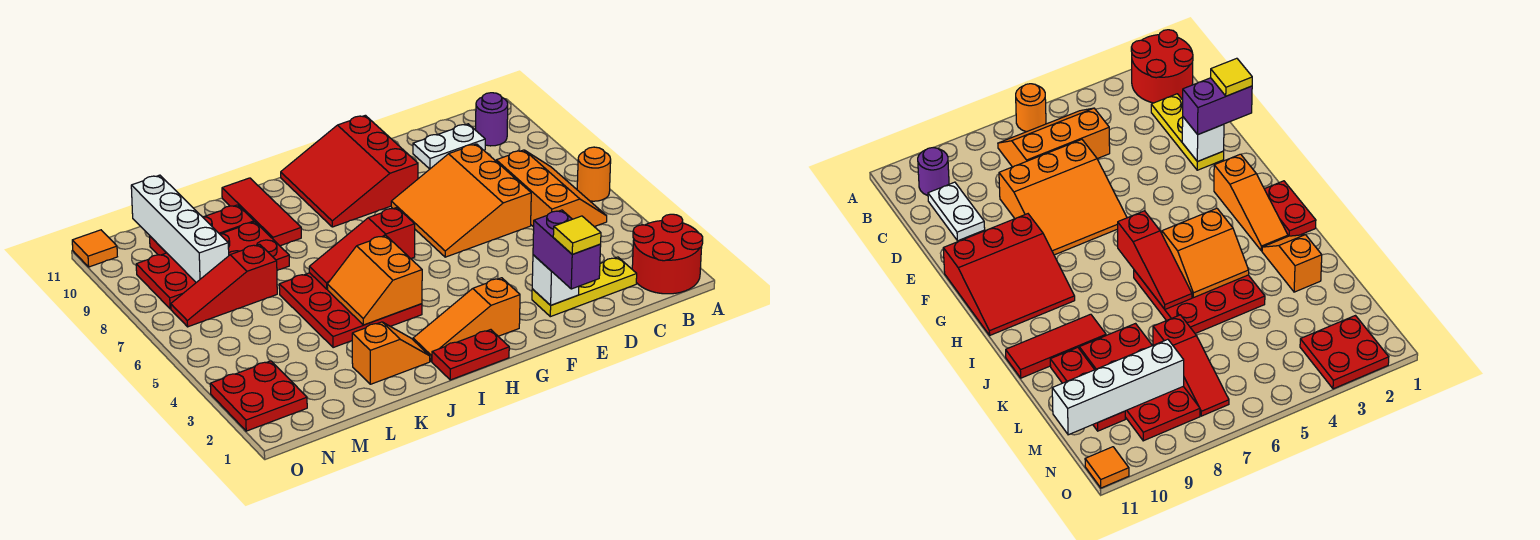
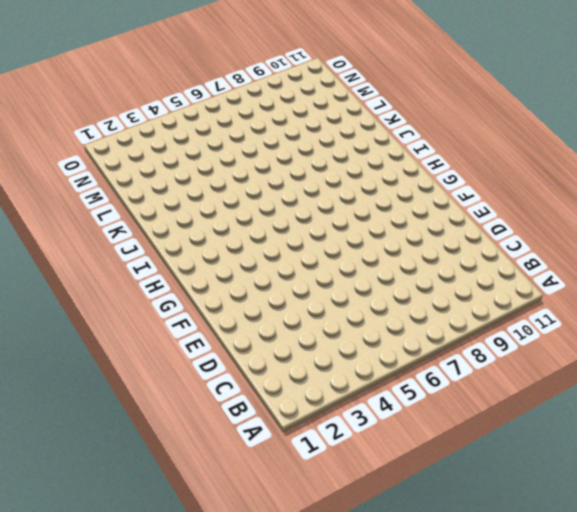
none -> red round brick A1:B2 level 1
none -> orange round brick A6 level 1
none -> orange slope B5:C7 level 1 top C

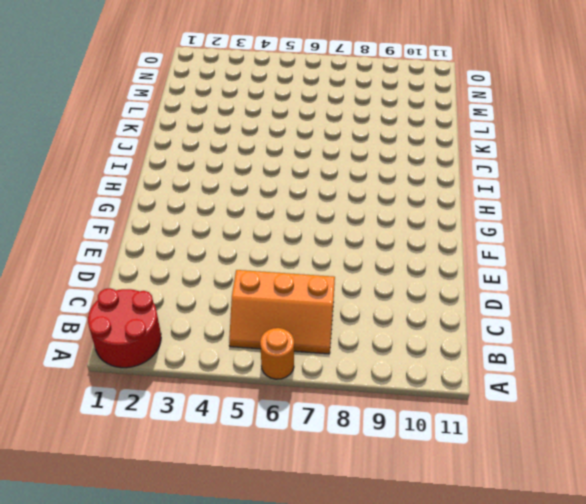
none -> purple round brick B10 level 1
none -> yellow plate C2:E2 level 1
none -> white plate C10:D10 level 1

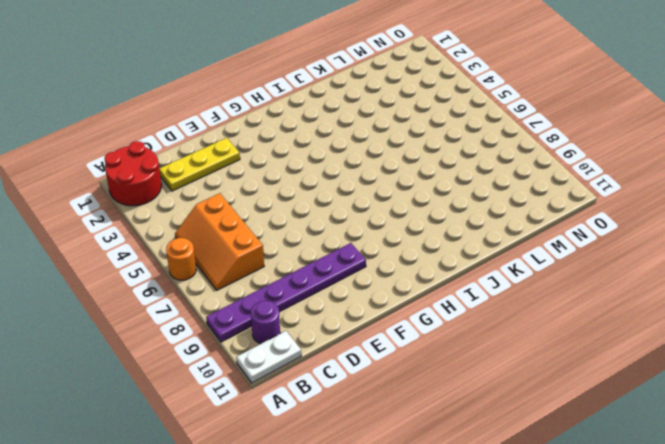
purple plate A9:F9 level 1 -> red slope F9:H11 level 1 top F
white plate A11:B11 level 1 -> white plate C10:D10 level 1
none -> orange slope D6:F8 level 1 top D
none -> orange slope G2:I2 level 1 top G
none -> red plate H1:I1 level 1

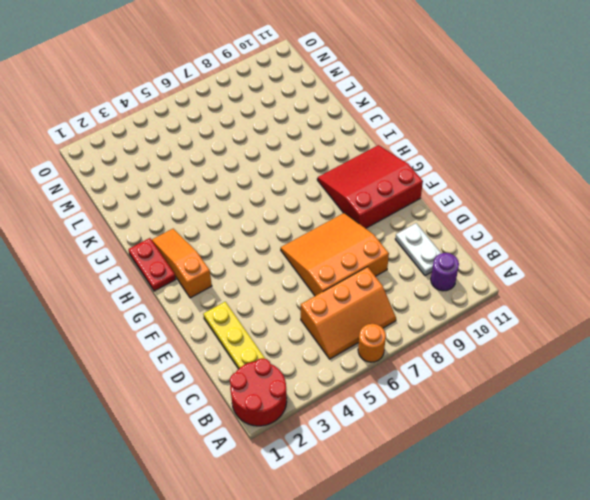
none -> red plate I4:K6 level 1
none -> orange slope J2:K2 level 1 top K
none -> red tile J9:J11 level 1

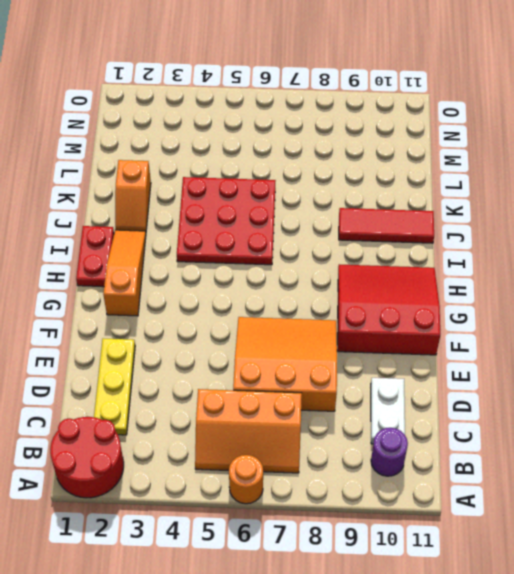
none -> red plate K8:N9 level 1
none -> red plate K10:M10 level 1
none -> red slope L7:N7 level 1 top L

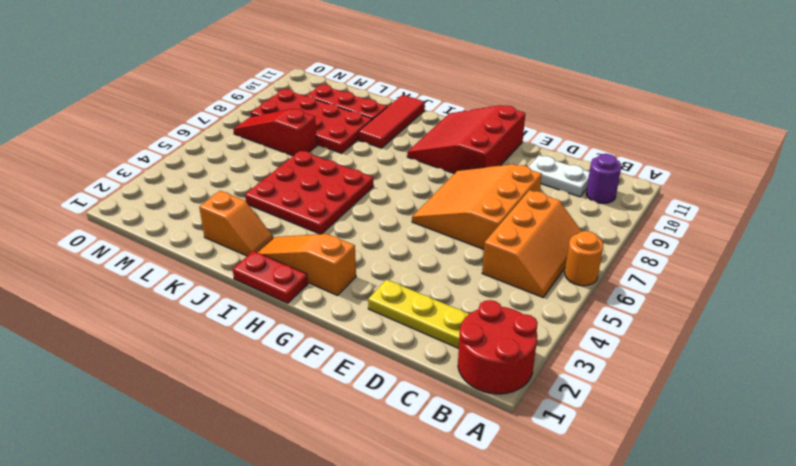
none -> red plate N2:O3 level 1
none -> orange tile O11 level 1
none -> white brick E2 level 2

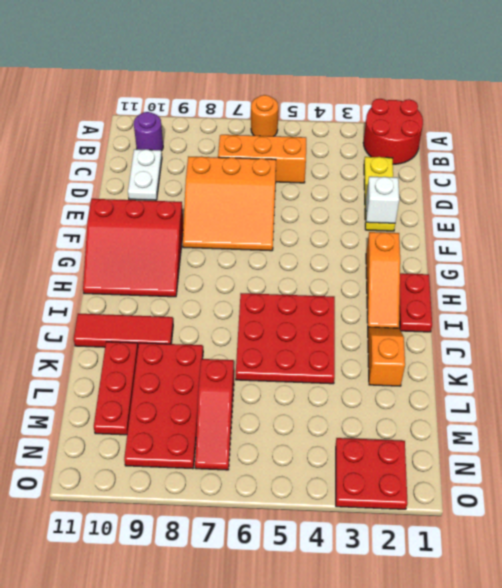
none -> orange tile O11 level 1
none -> red slope H6:J6 level 2 top H
none -> orange slope I4:J5 level 2 top I

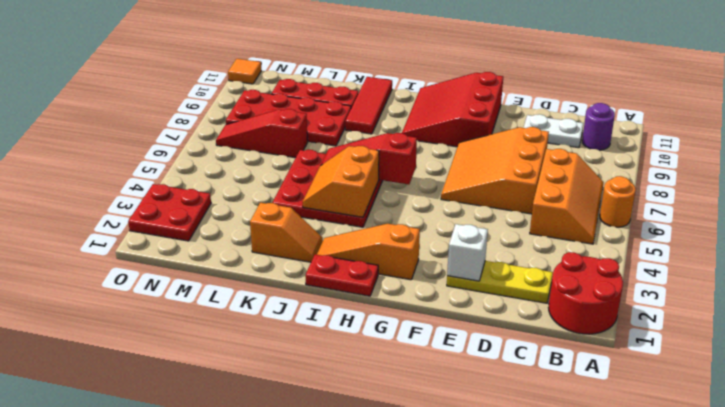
none -> white brick M8:M11 level 2
none -> purple brick E1:E2 level 3
none -> yellow tile E1 level 4

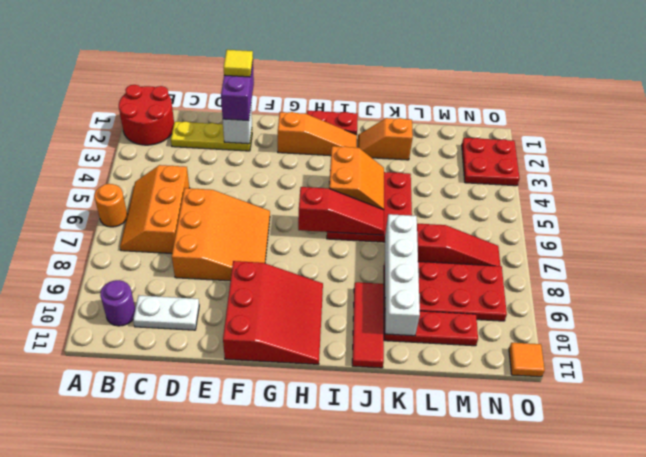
white brick K7:K10 level 2 -> white brick M8:M11 level 2

